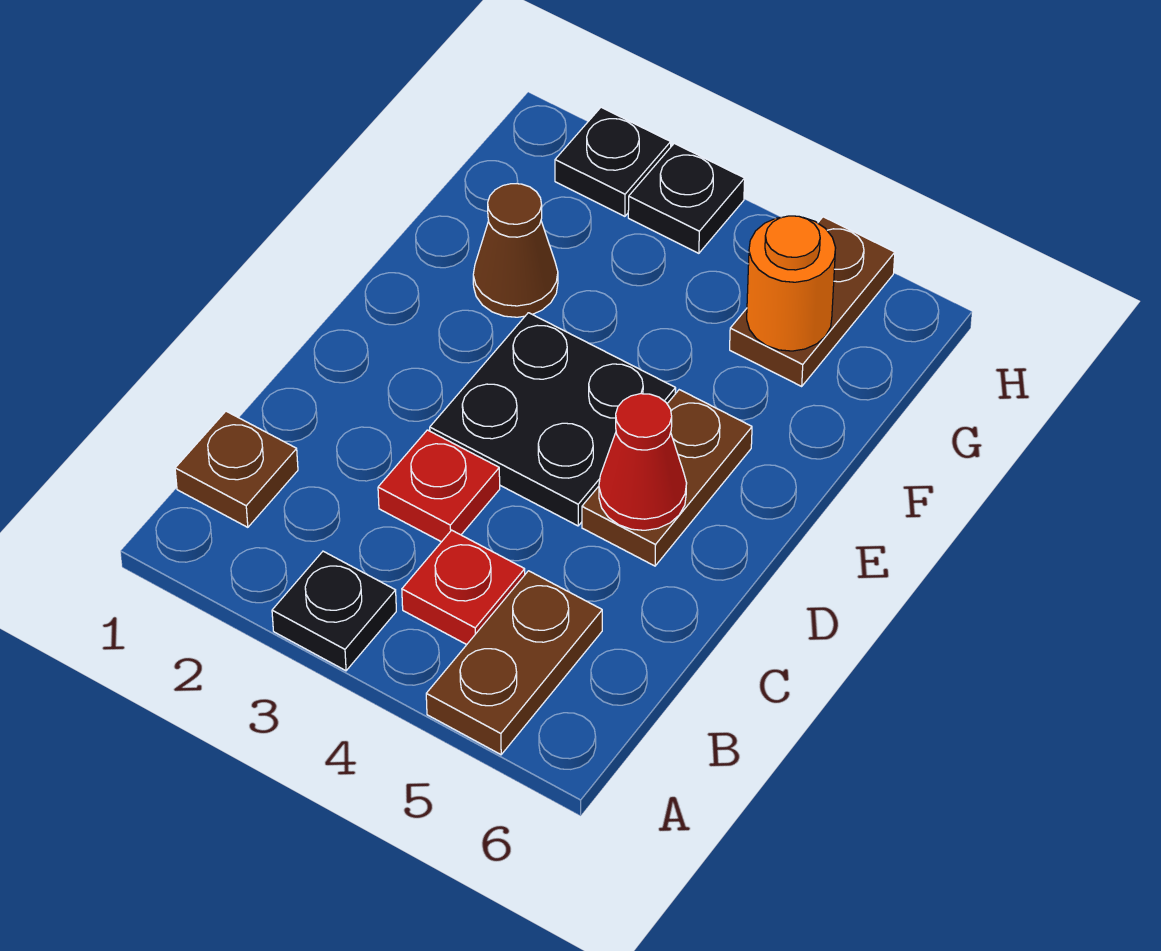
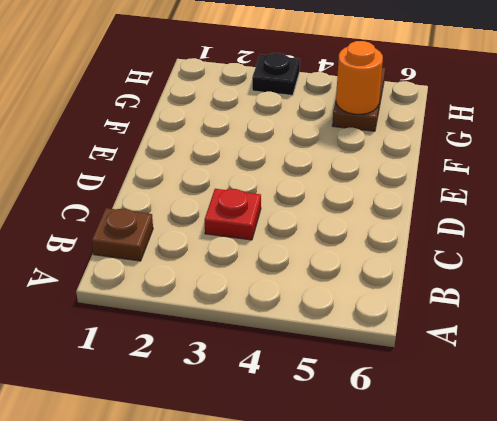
none -> black plate A3 level 1
none -> brown plate A5:B5 level 1
none -> red plate B4 level 1

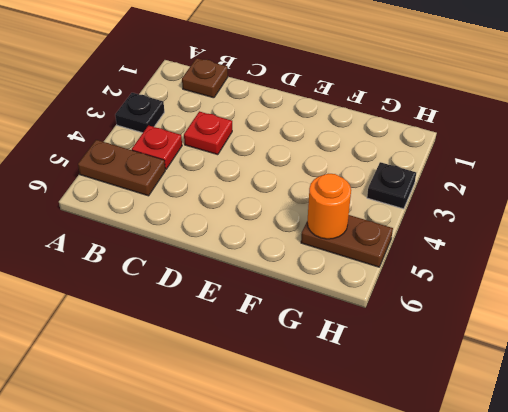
none -> black plate D3:E4 level 1
none -> brown plate D5:E5 level 1
none -> brown cone F2 level 1

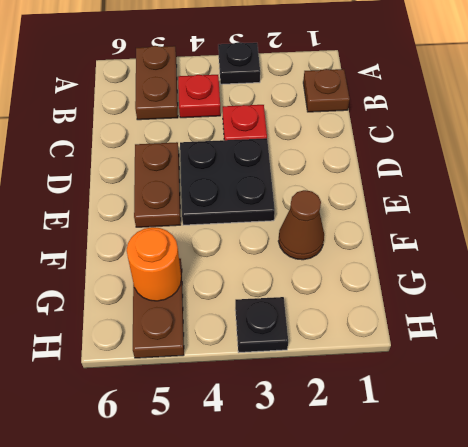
none -> black plate H2 level 1
none -> red cone D5 level 2

